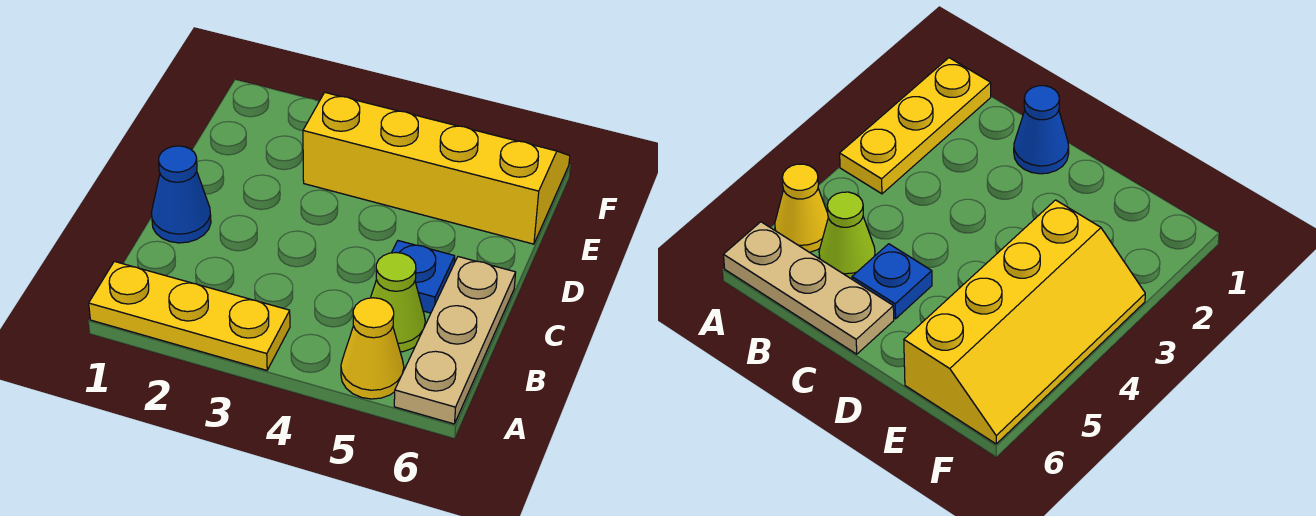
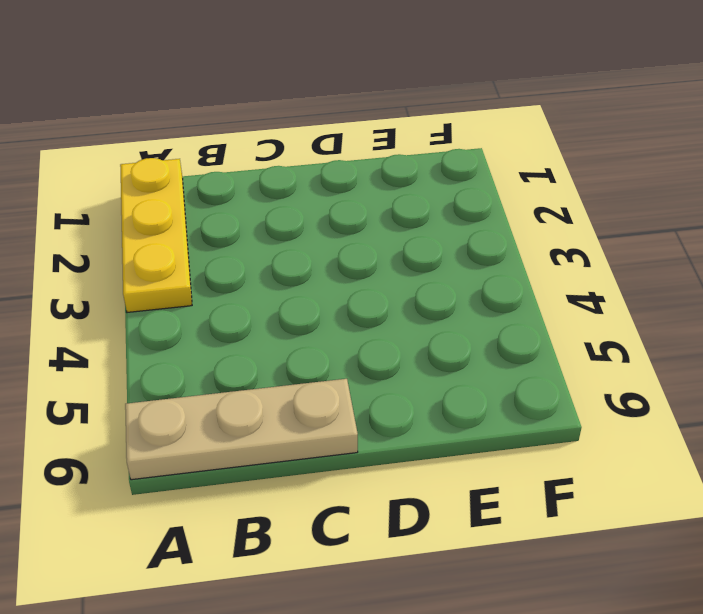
none -> yellow cone A5 level 1
none -> lime cone B5 level 1

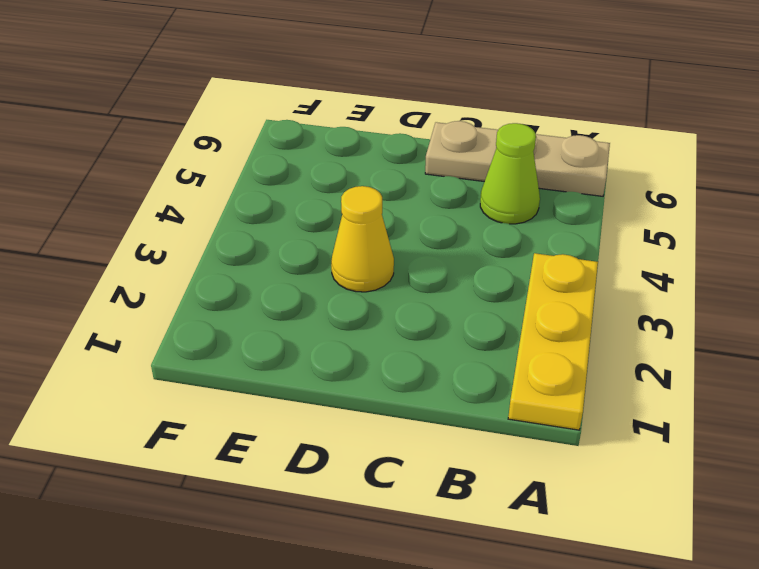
yellow cone D3 level 1 -> yellow cone A5 level 1
none -> blue cone C1 level 1
none -> blue plate C5 level 1

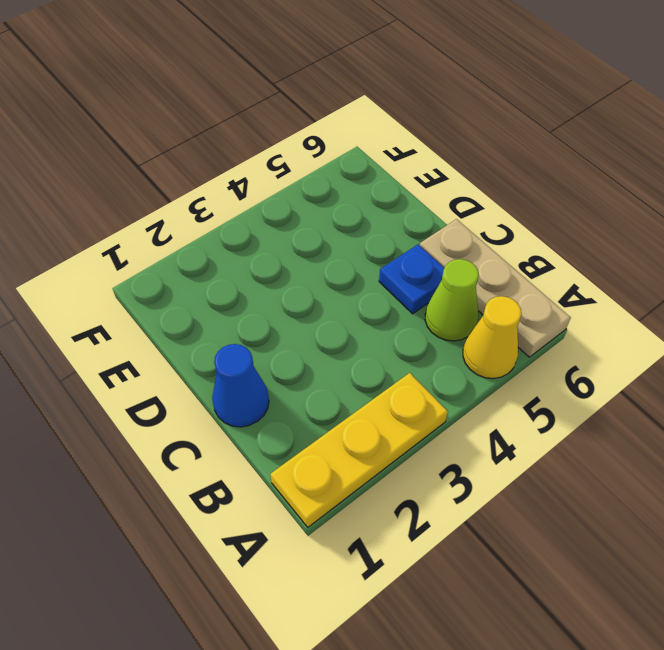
none -> yellow slope E3:F6 level 1 top E

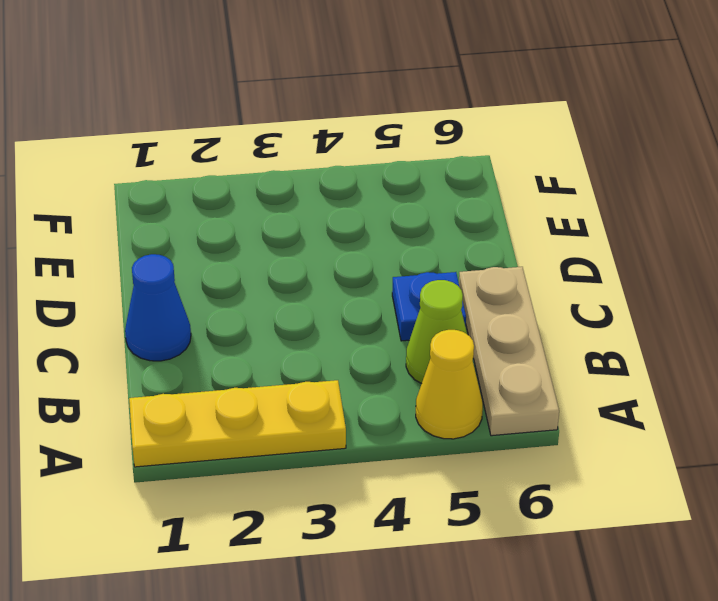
none -> yellow slope E3:F6 level 1 top E

